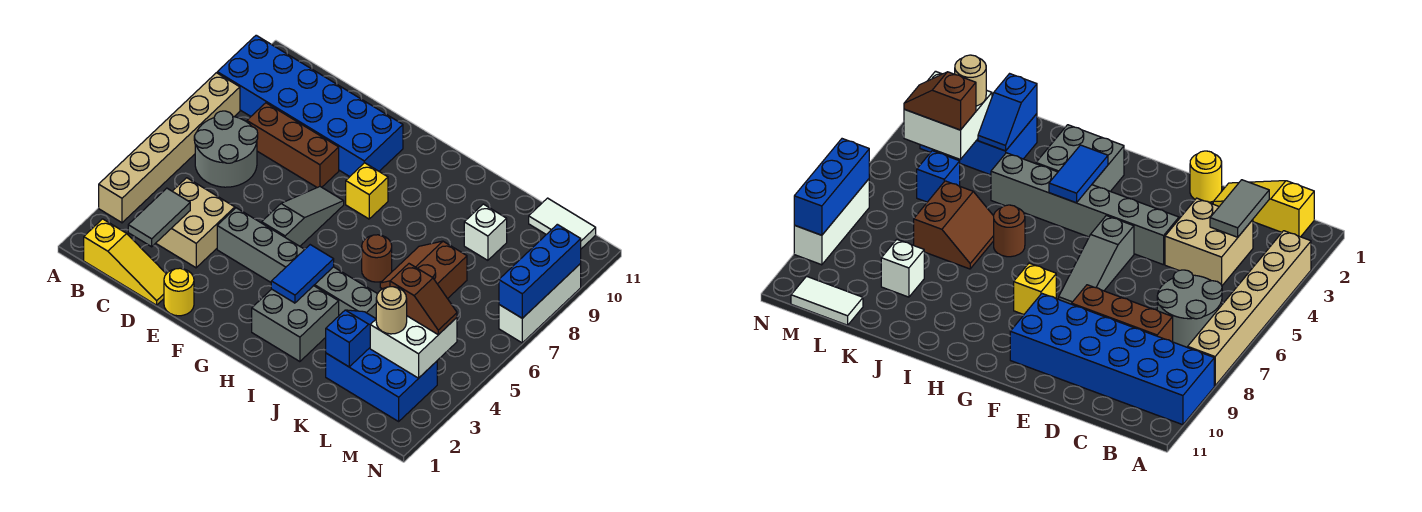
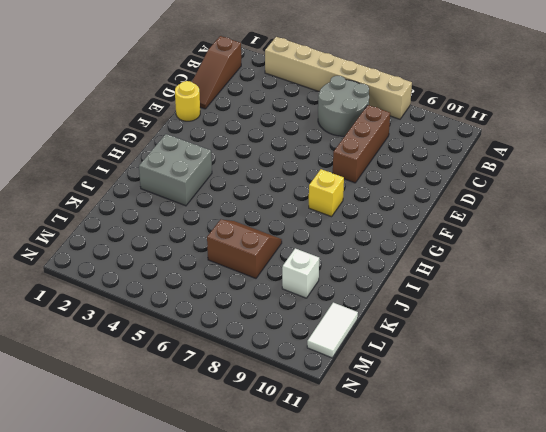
brown slope B1:D1 level 1 top B -> yellow slope B1:D1 level 1 top B
none -> blue brick A9:F10 level 1
none -> tan brick C3:D4 level 1
none -> grey brick E4:J4 level 1

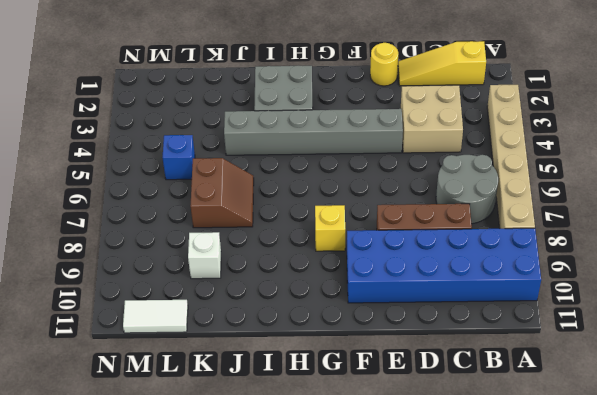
none -> grey slope F5:F7 level 1 top 5
none -> brown round brick I6 level 1
none -> blue brick K2:M3 level 1

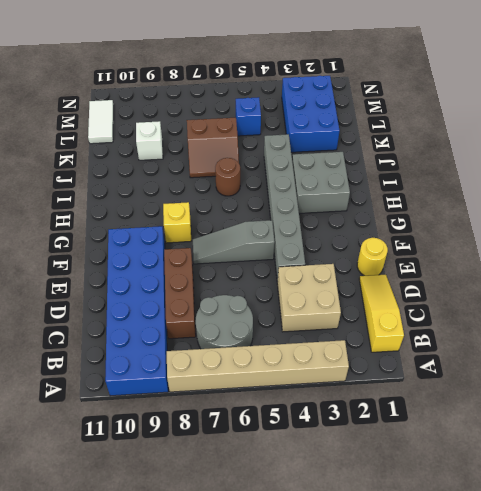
none -> white brick N7:N9 level 1
none -> grey tile C2:C3 level 2
none -> blue tile H3:H4 level 2

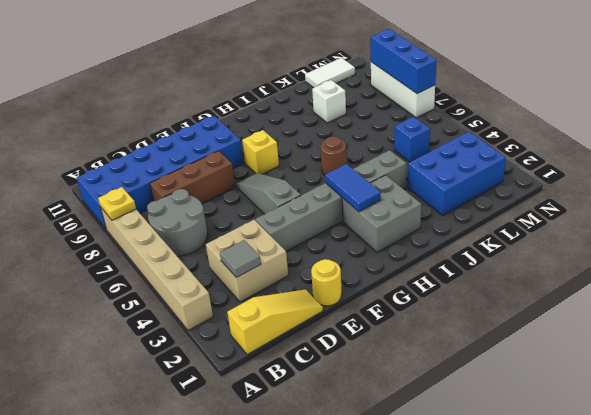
yellow plate A8 level 2 -> none
grey tile C3 level 2 -> grey tile C2:C3 level 2
none -> brown slope J6:K7 level 1 top K
none -> blue slope K2:K3 level 2 top 2
none -> white brick L3:M4 level 2

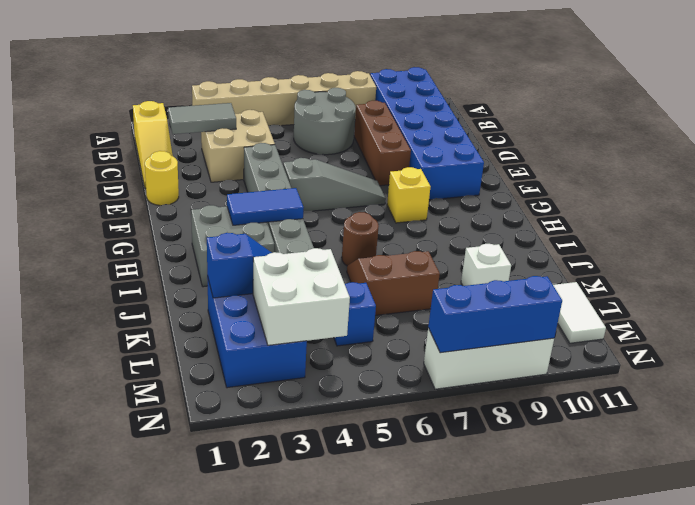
none -> tan round brick L3 level 3
none -> brown slope L4:M4 level 3 top L

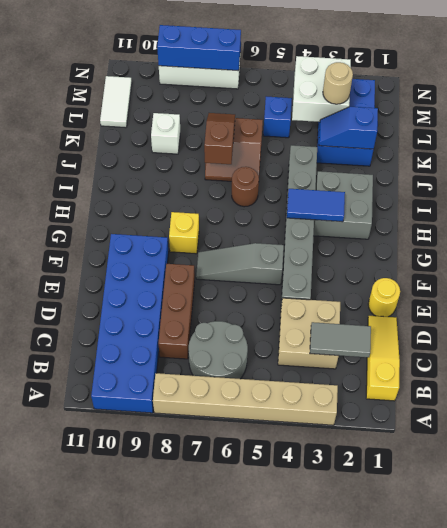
brown slope J7:K7 level 2 top J -> brown slope L4:M4 level 3 top L

